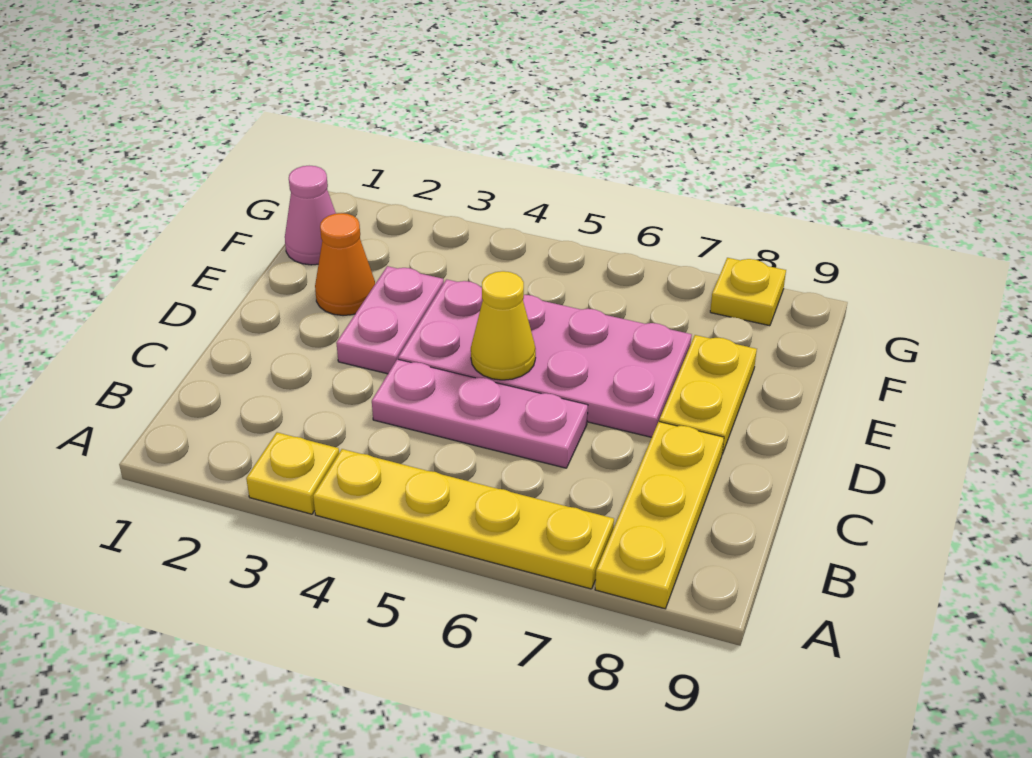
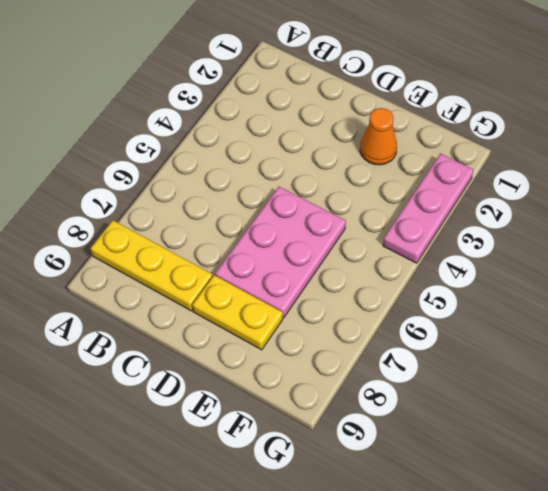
pink plate D5:E7 level 1 -> pink plate D4:E7 level 1
pink plate G2:G4 level 1 -> pink plate C4:C6 level 1
none -> yellow plate A3 level 1
none -> yellow plate A4:A7 level 1

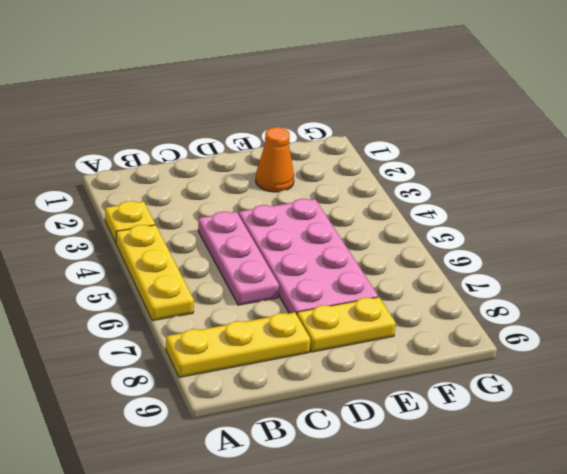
yellow plate A4:A6 level 1 -> yellow plate A4:A7 level 1
none -> pink plate D3:E3 level 1
none -> pink cone F1 level 1

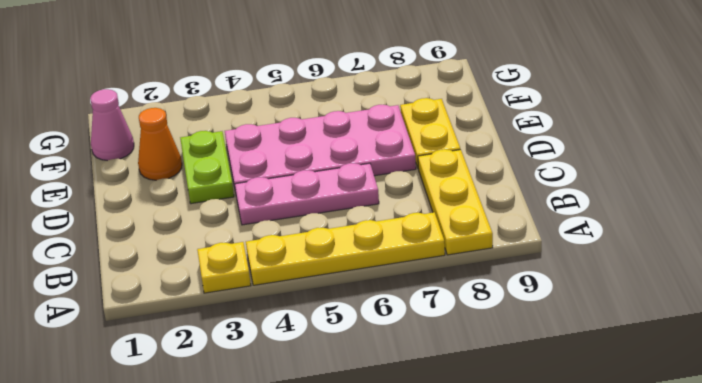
lime plate D3:E3 level 1 -> pink plate D3:E3 level 1
none -> yellow plate G8 level 1
none -> yellow cone D5 level 2

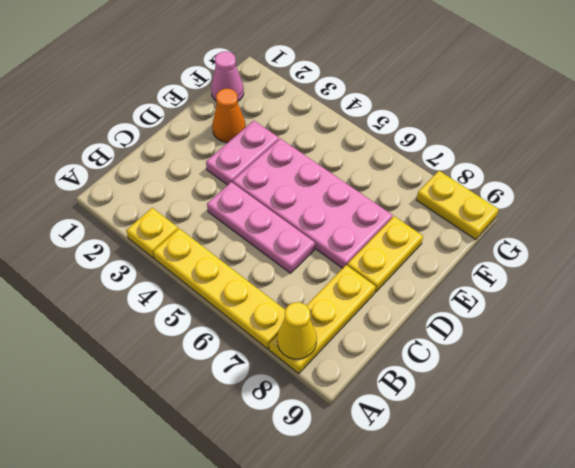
yellow cone A8 level 2 -> yellow cone D5 level 2
yellow plate G8:G9 level 1 -> yellow plate G8 level 1

